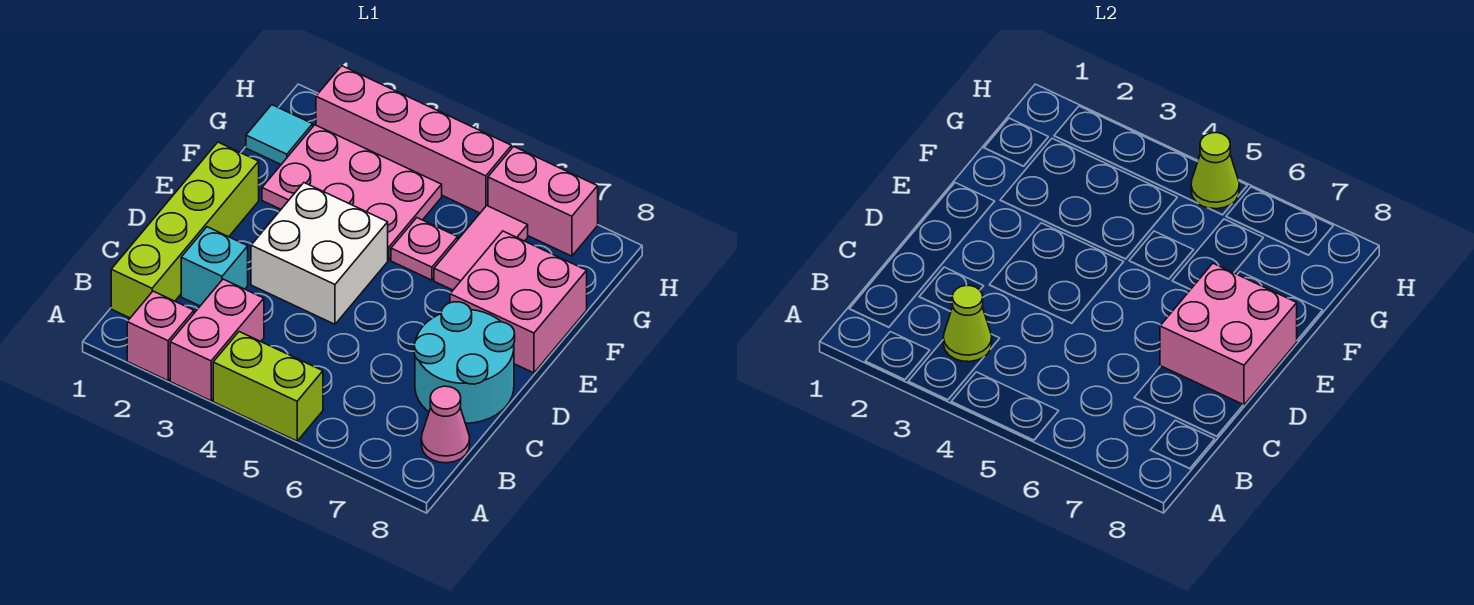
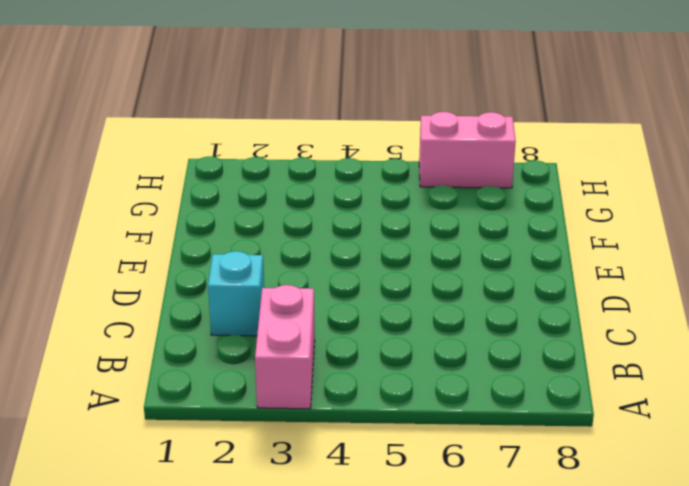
none -> pink brick A2 level 1
none -> lime brick A4:A5 level 1
none -> lime brick B1:E1 level 1

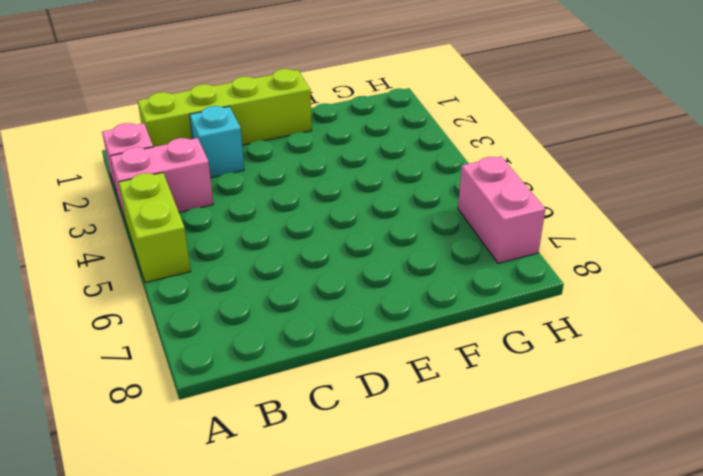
none -> pink cone B8 level 1
none -> cyan round brick C7:D8 level 1
none -> white brick D3:E4 level 1

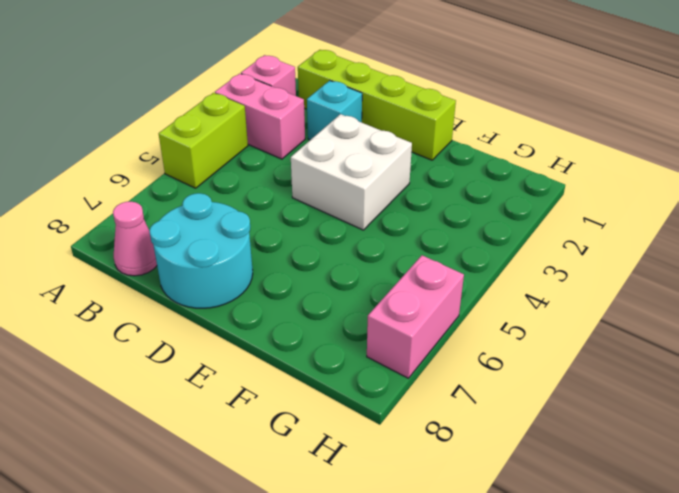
none -> pink brick E7:F8 level 1
none -> pink plate F2:G4 level 1
none -> pink plate F5 level 1

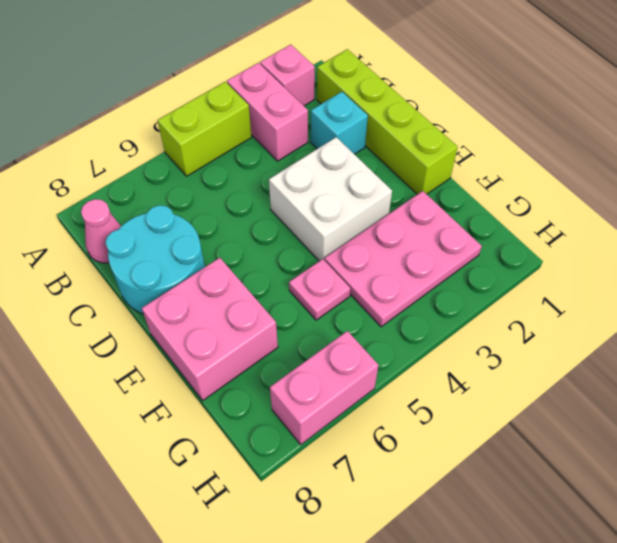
none -> pink tile F6:G6 level 1
none -> cyan tile G1 level 1
none -> pink brick H2:H5 level 1

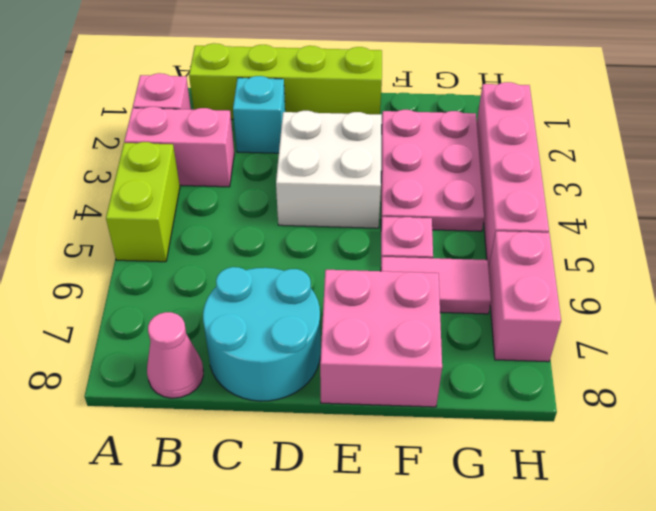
none -> cyan tile G1 level 1
none -> lime cone B3 level 2
none -> pink brick D7:E8 level 2

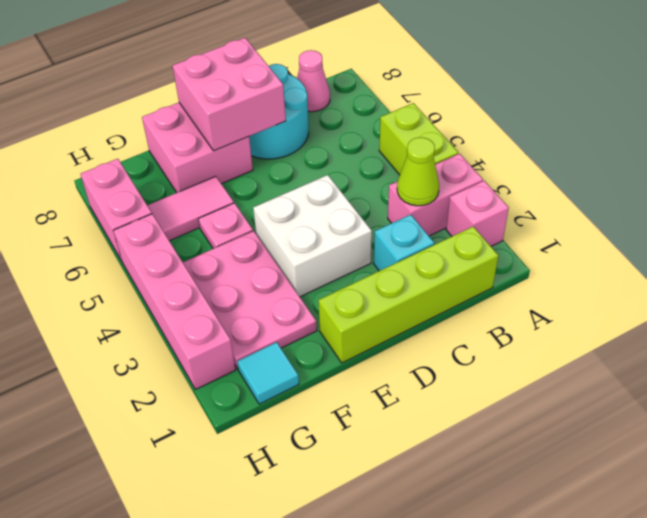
none -> lime cone H5 level 2

